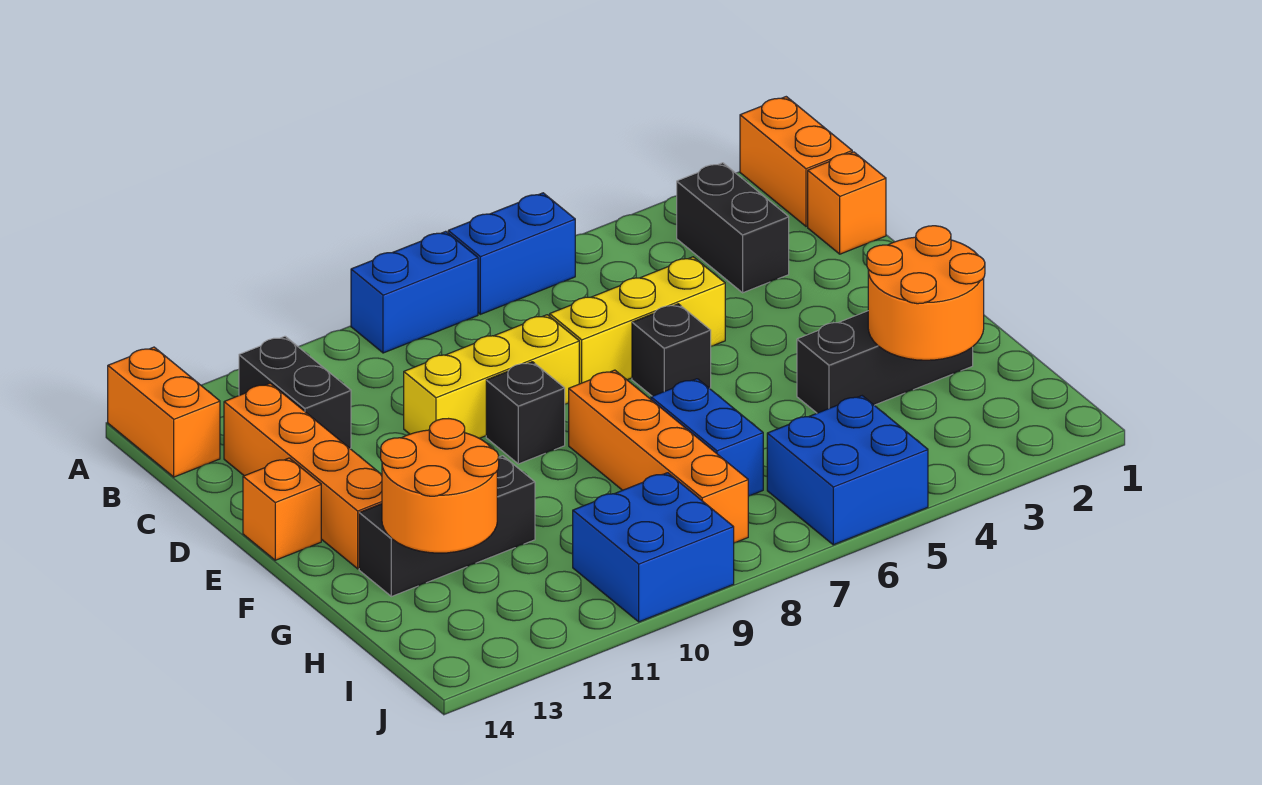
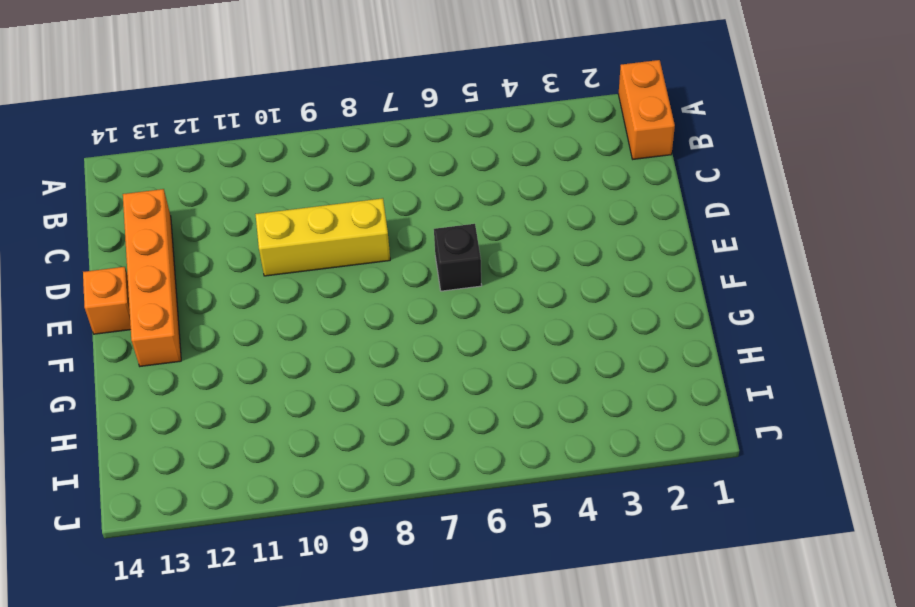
none -> blue brick A6:A7 level 1
none -> blue brick A8:A9 level 1
none -> orange brick A14:B14 level 1

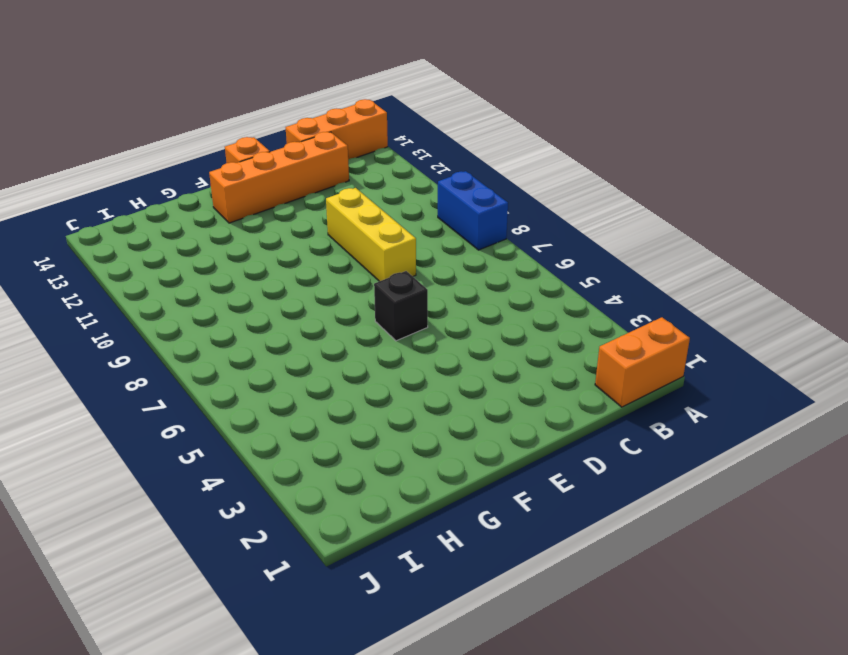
orange brick A14:C14 level 1 -> orange brick A14:B14 level 1
none -> blue brick A6:A7 level 1
none -> black brick B3:C3 level 1
none -> black brick B12:C12 level 1

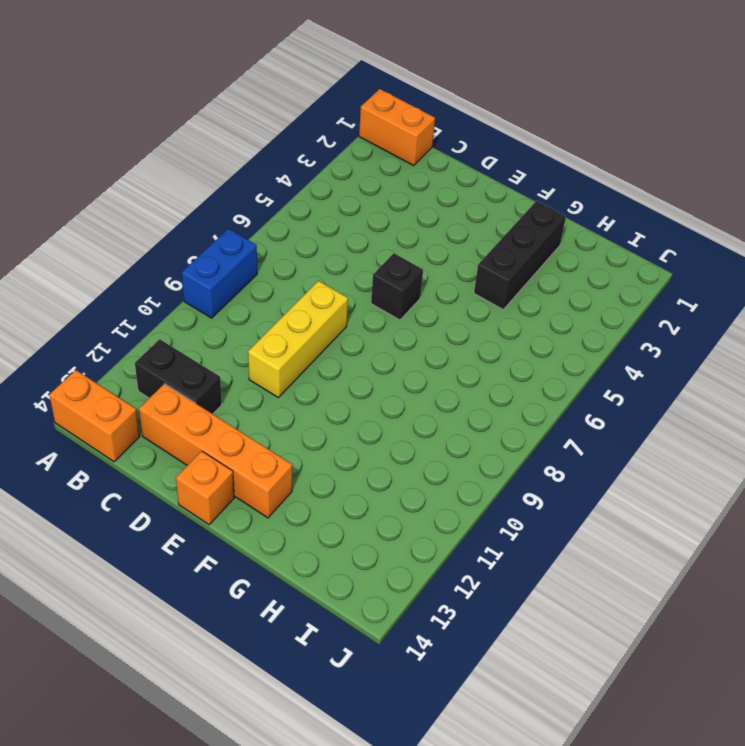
none -> blue brick A6:A7 level 1
none -> black brick B3:C3 level 1
none -> orange brick C1 level 1

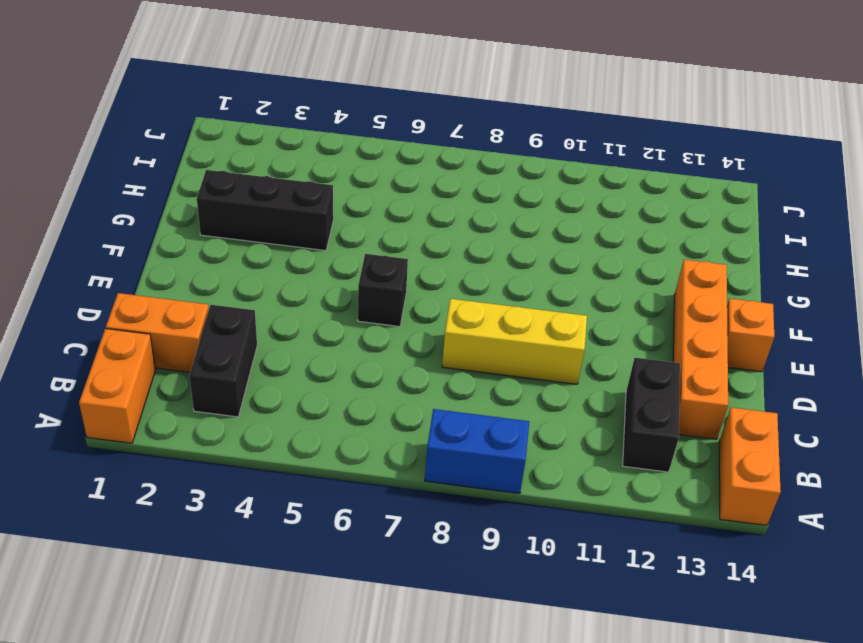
orange brick C1:C2 level 1 -> orange brick C1 level 1
none -> blue brick A6:A7 level 1
none -> yellow brick D5:D7 level 1
none -> black brick E9 level 1

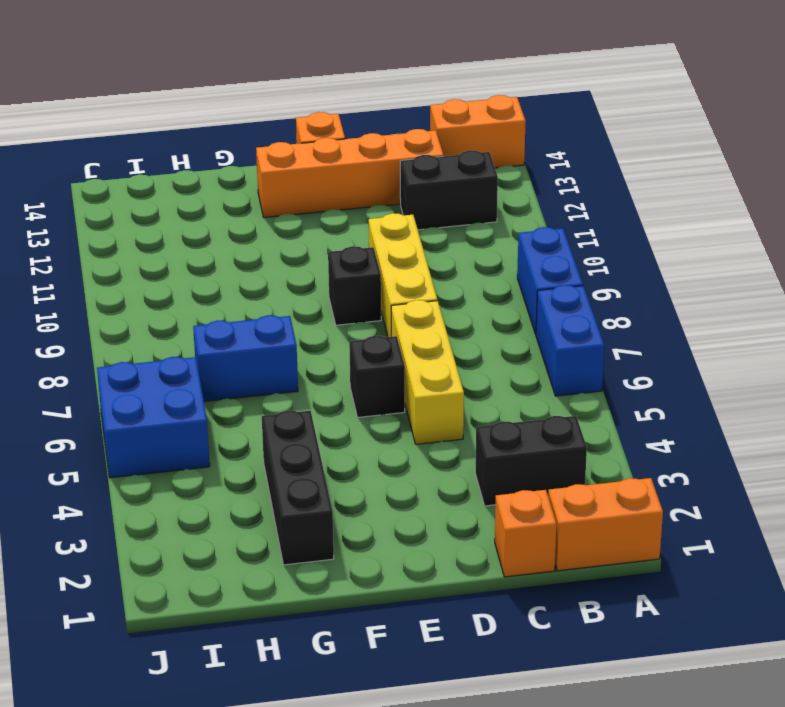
none -> orange brick F8:I8 level 1
none -> black brick G11:G13 level 1
none -> blue brick I9:J10 level 1

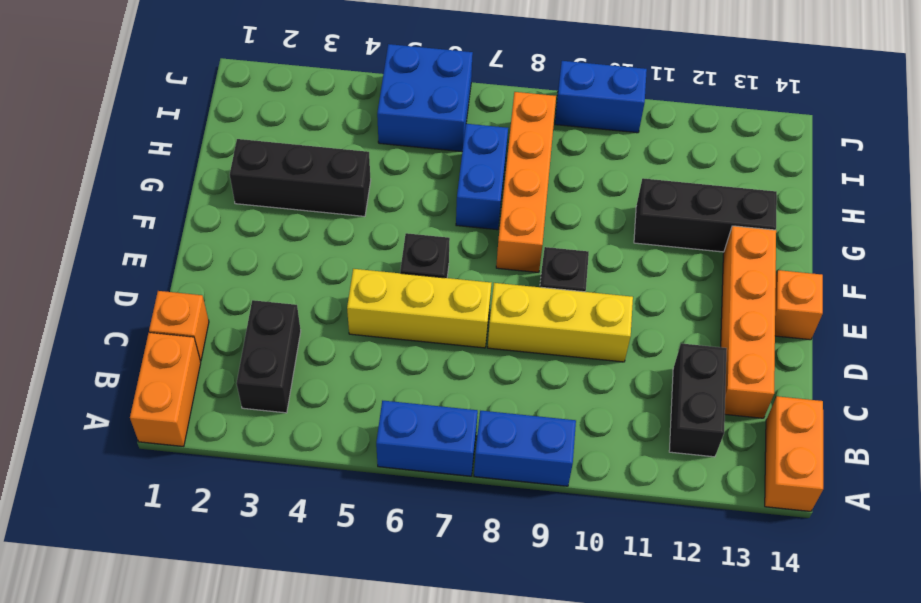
blue brick J9:J10 level 1 -> blue brick I9:J10 level 1
none -> orange round brick G2:H3 level 2
none -> orange round brick G12:H13 level 2

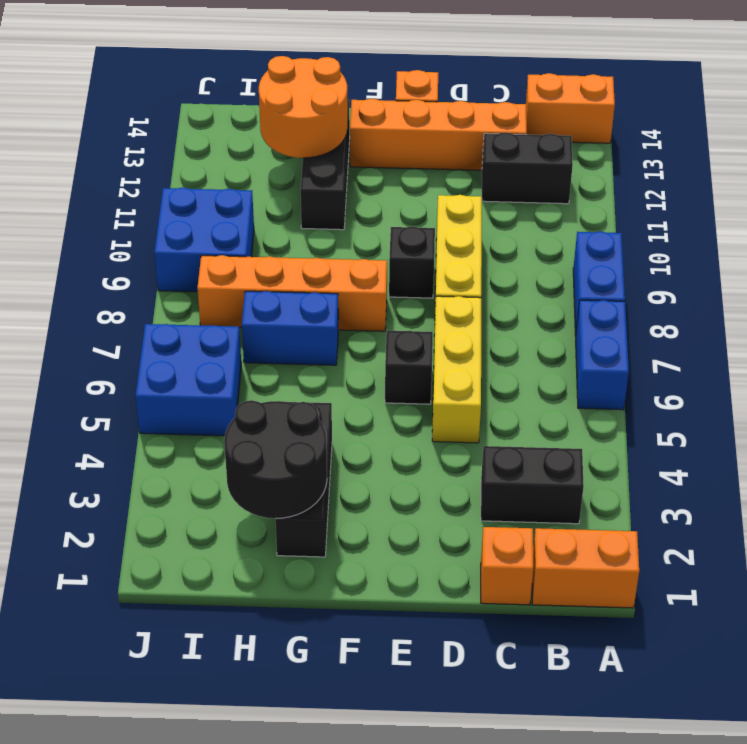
black round brick G2:H3 level 2 -> orange round brick G2:H3 level 2

